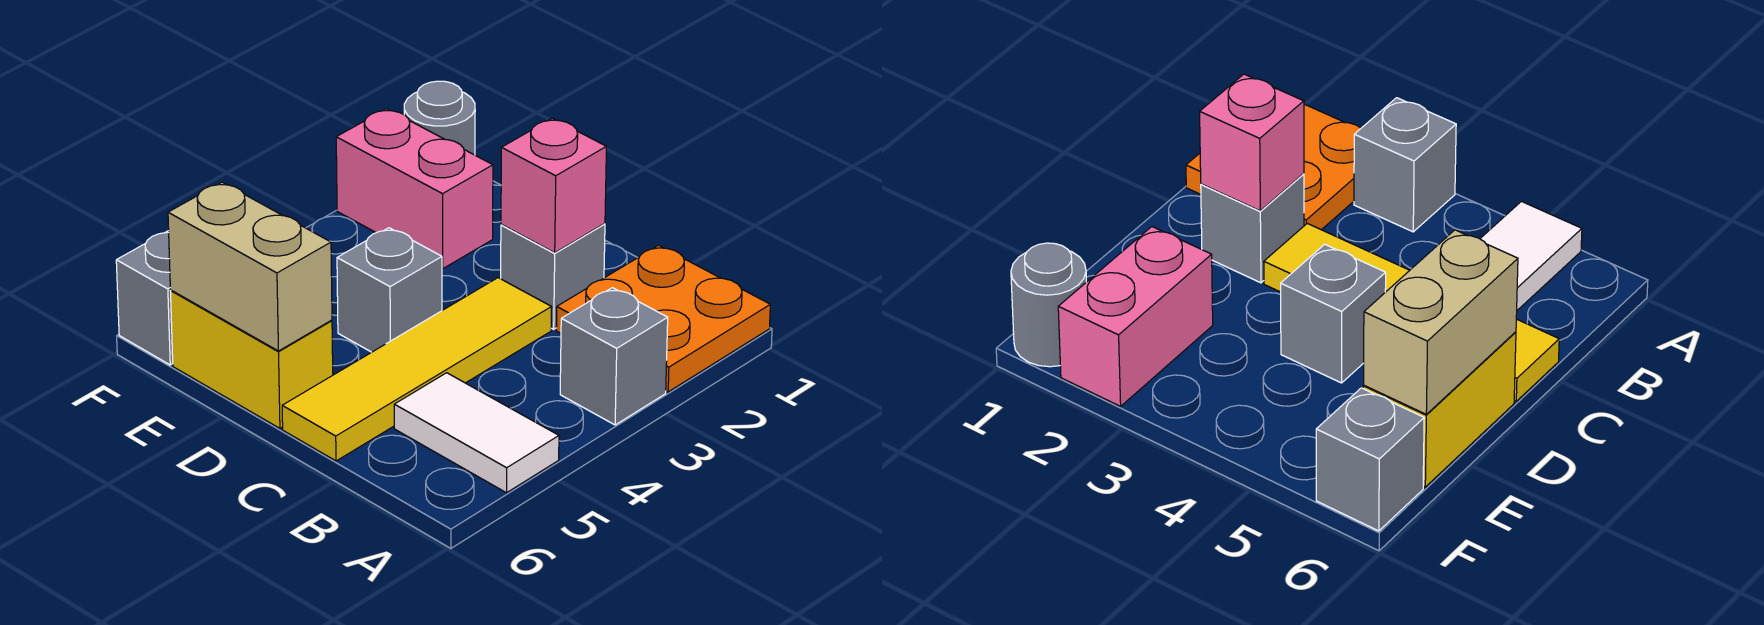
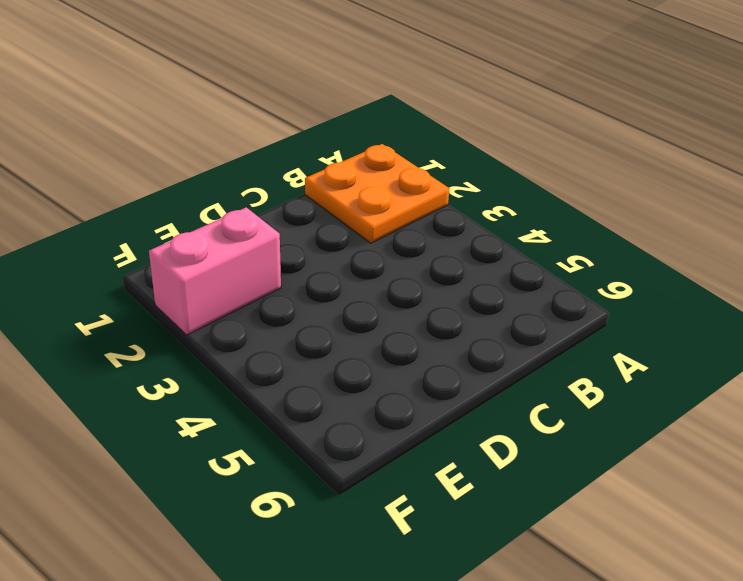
none -> grey brick A3 level 1
none -> white tile A5:B5 level 1
none -> grey brick C2 level 1

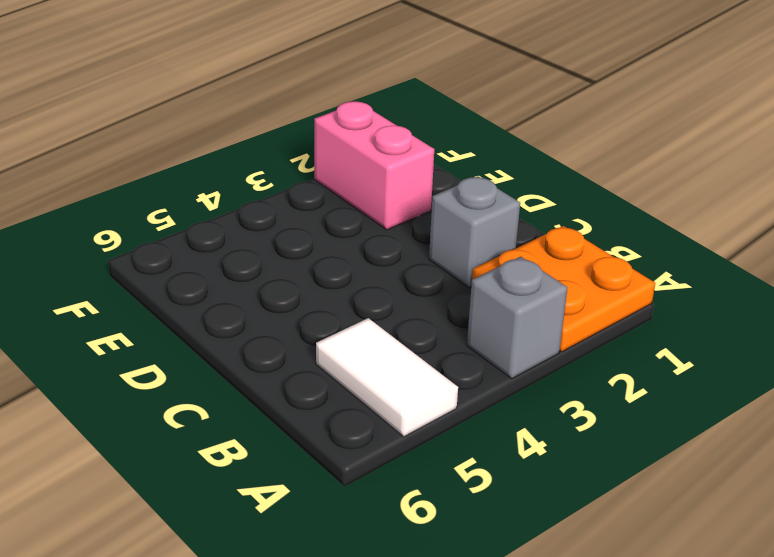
none -> yellow tile C3:C6 level 1
none -> grey brick D4 level 1
none -> yellow brick D6:E6 level 1

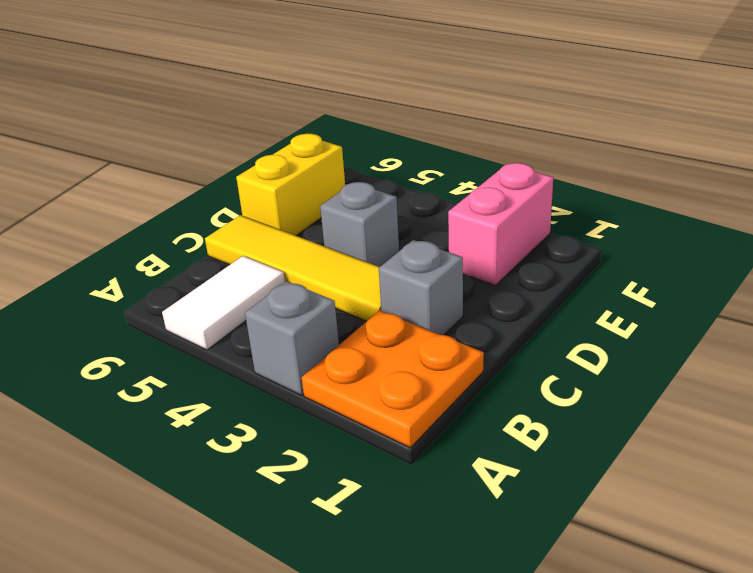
none -> grey round brick F1 level 1
none -> grey brick F6 level 1
none -> pink brick C2 level 2

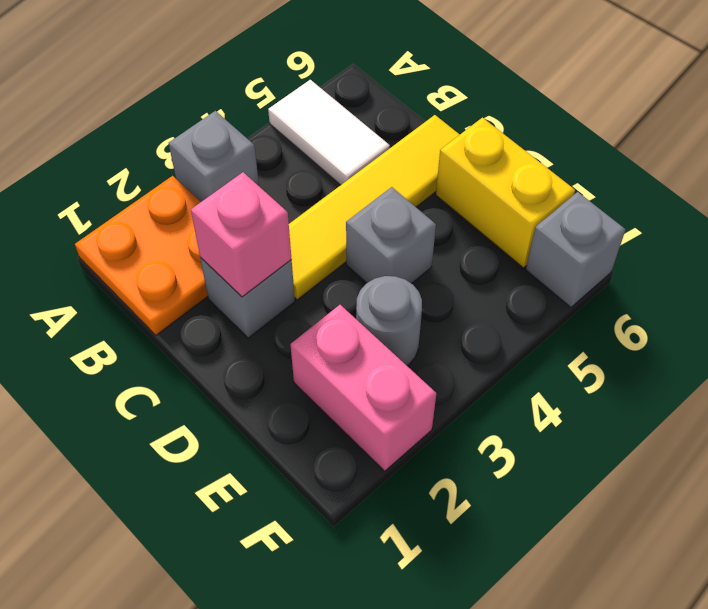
grey round brick E3 level 1 -> grey round brick F1 level 1
none -> tan brick D6:E6 level 2

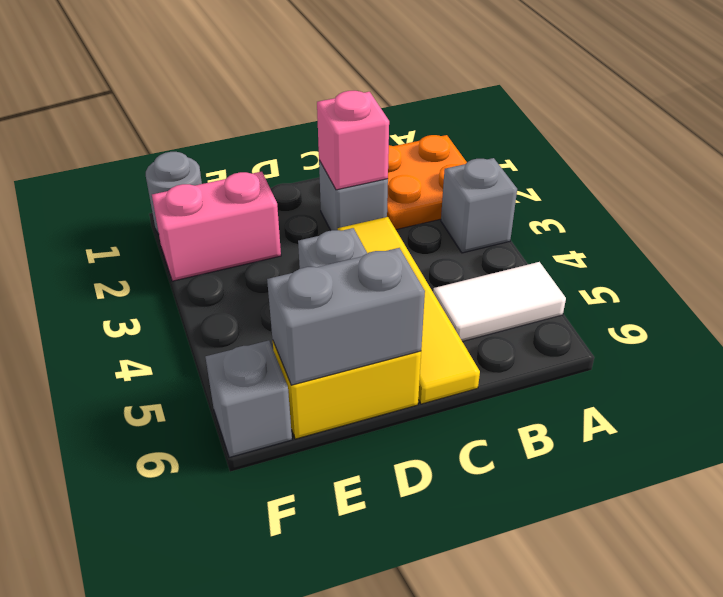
grey brick D6:E6 level 2 -> tan brick D6:E6 level 2

